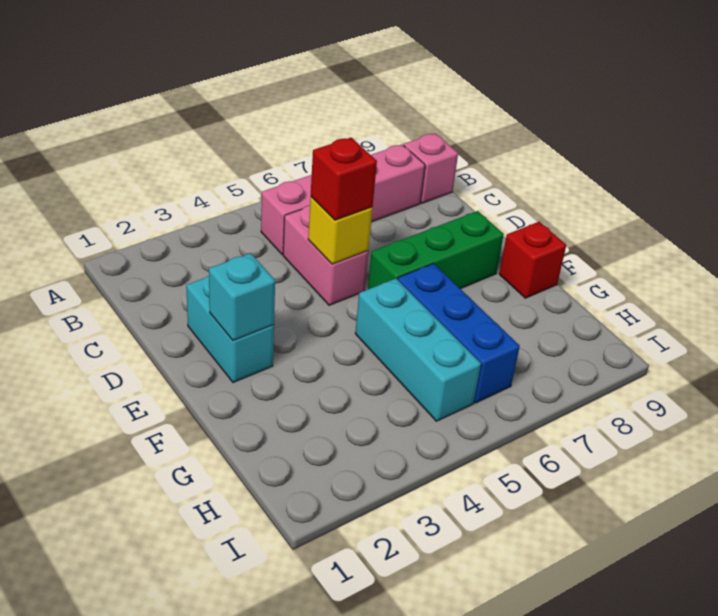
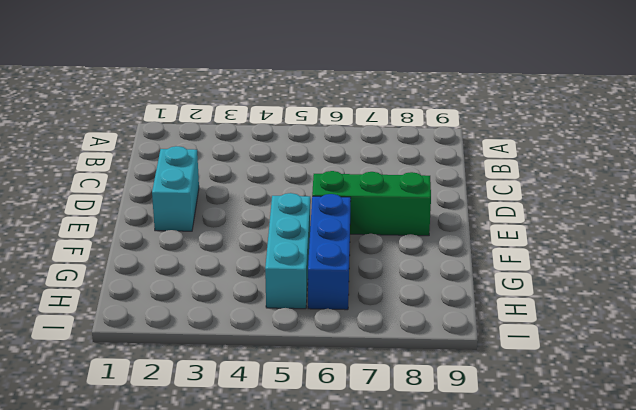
none -> pink brick B5:B8 level 1
none -> pink brick B9 level 1

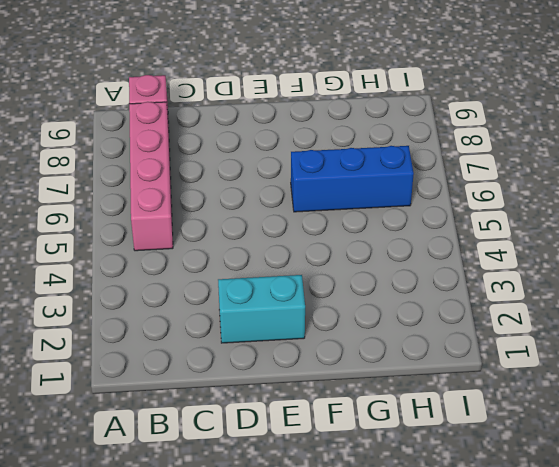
none -> pink brick C5:D5 level 1
none -> green brick E6:E8 level 1

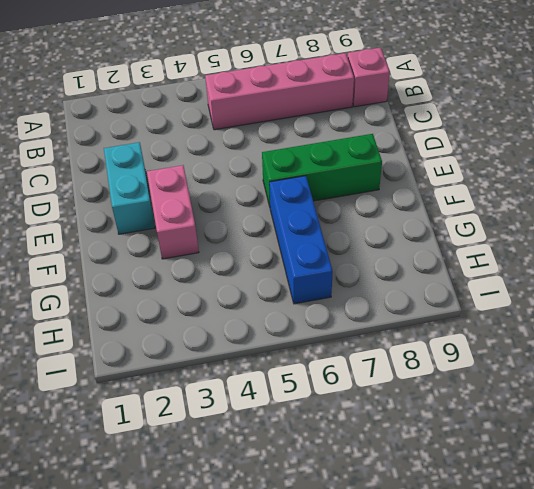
pink brick E3:F3 level 1 -> pink brick C5:D5 level 1
none -> cyan brick F5:H5 level 1
none -> red brick F9 level 1

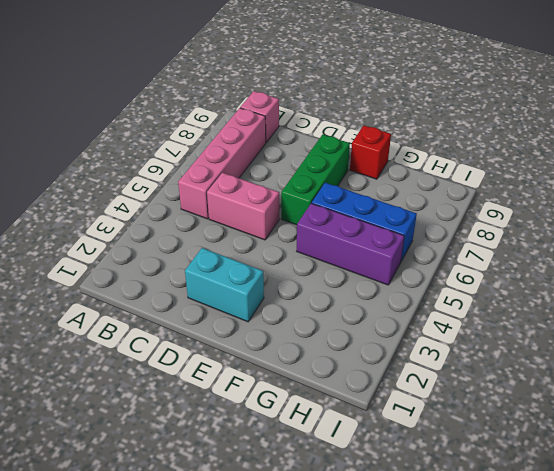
purple brick F5:H5 level 1 -> cyan brick F5:H5 level 1
none -> yellow brick D5 level 2
none -> cyan brick E2 level 2

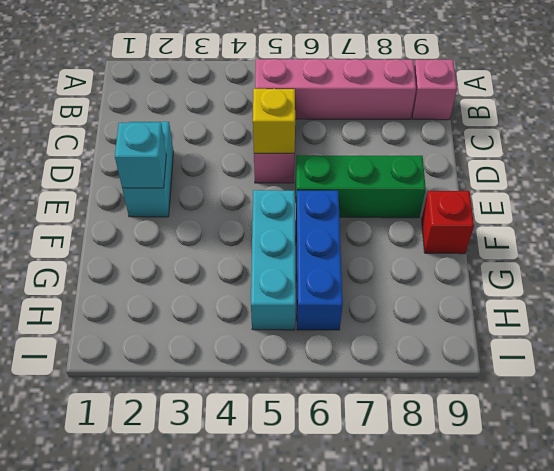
none -> red brick D5 level 3

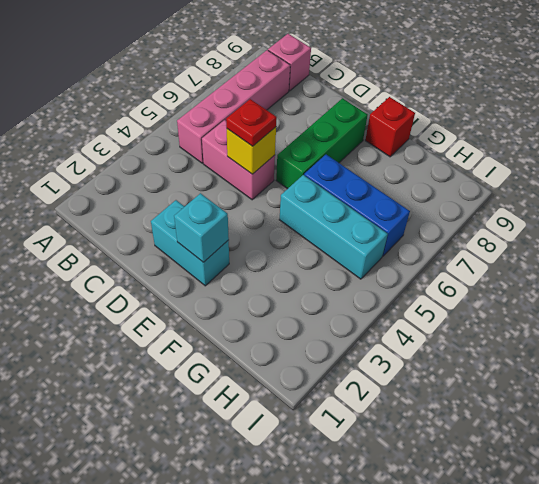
red plate D5 level 3 -> red brick D5 level 3

